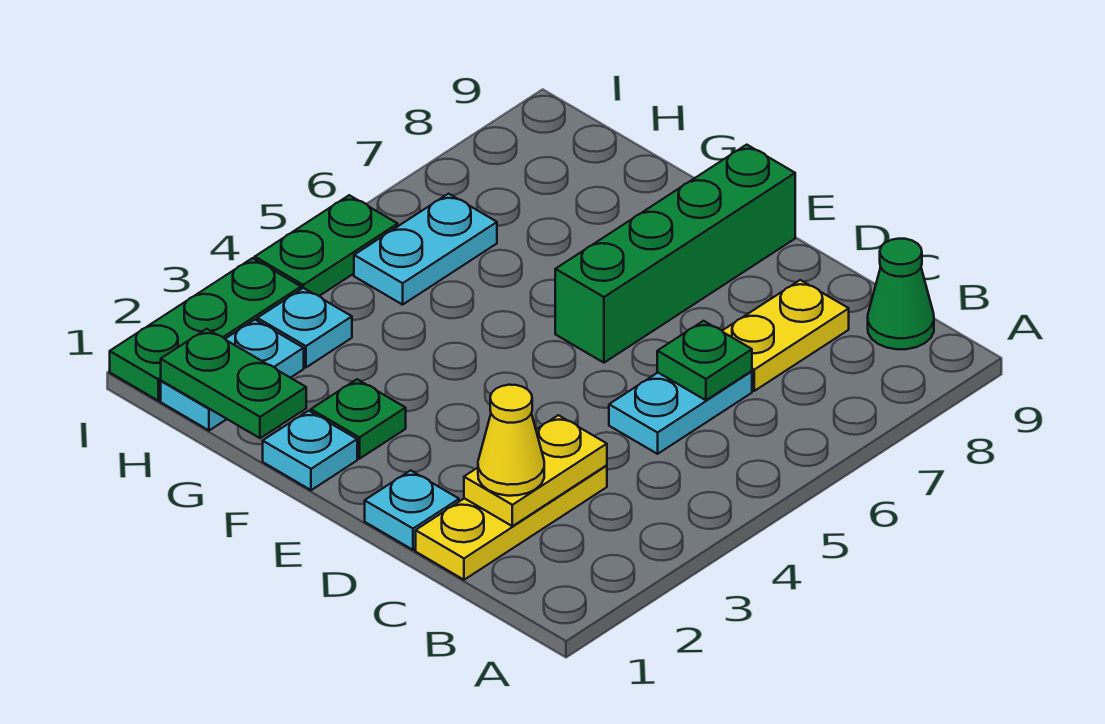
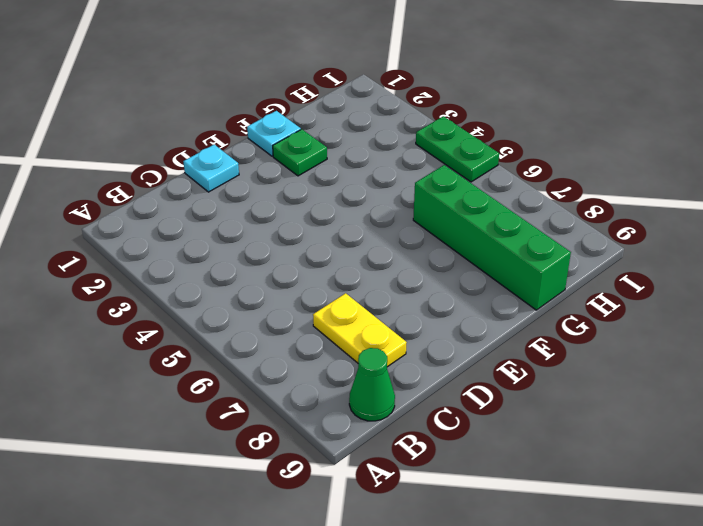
green brick G6:G9 level 1 -> green brick E6:E9 level 1
none -> yellow plate C1:C3 level 1
none -> cyan plate C5:C6 level 1
none -> cyan plate H1:H2 level 1

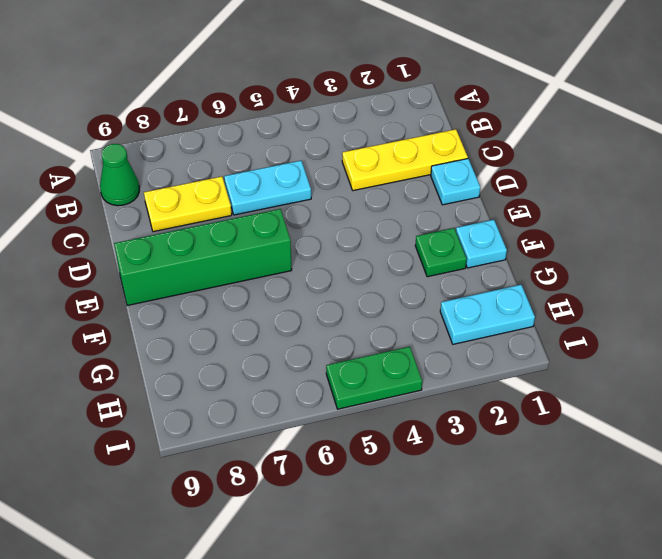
none -> cyan plate H3 level 1
none -> cyan plate H5:H6 level 1
none -> green plate I1:I3 level 1

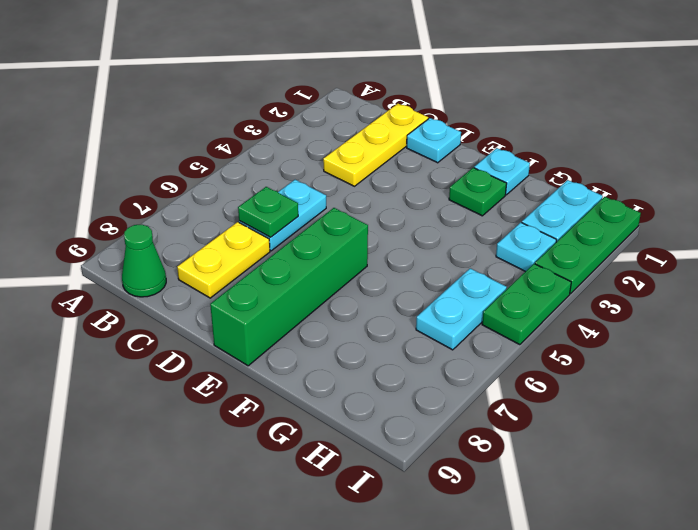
none -> yellow plate C2:C3 level 2
none -> green plate G1:H1 level 2
none -> yellow cone C2 level 3

